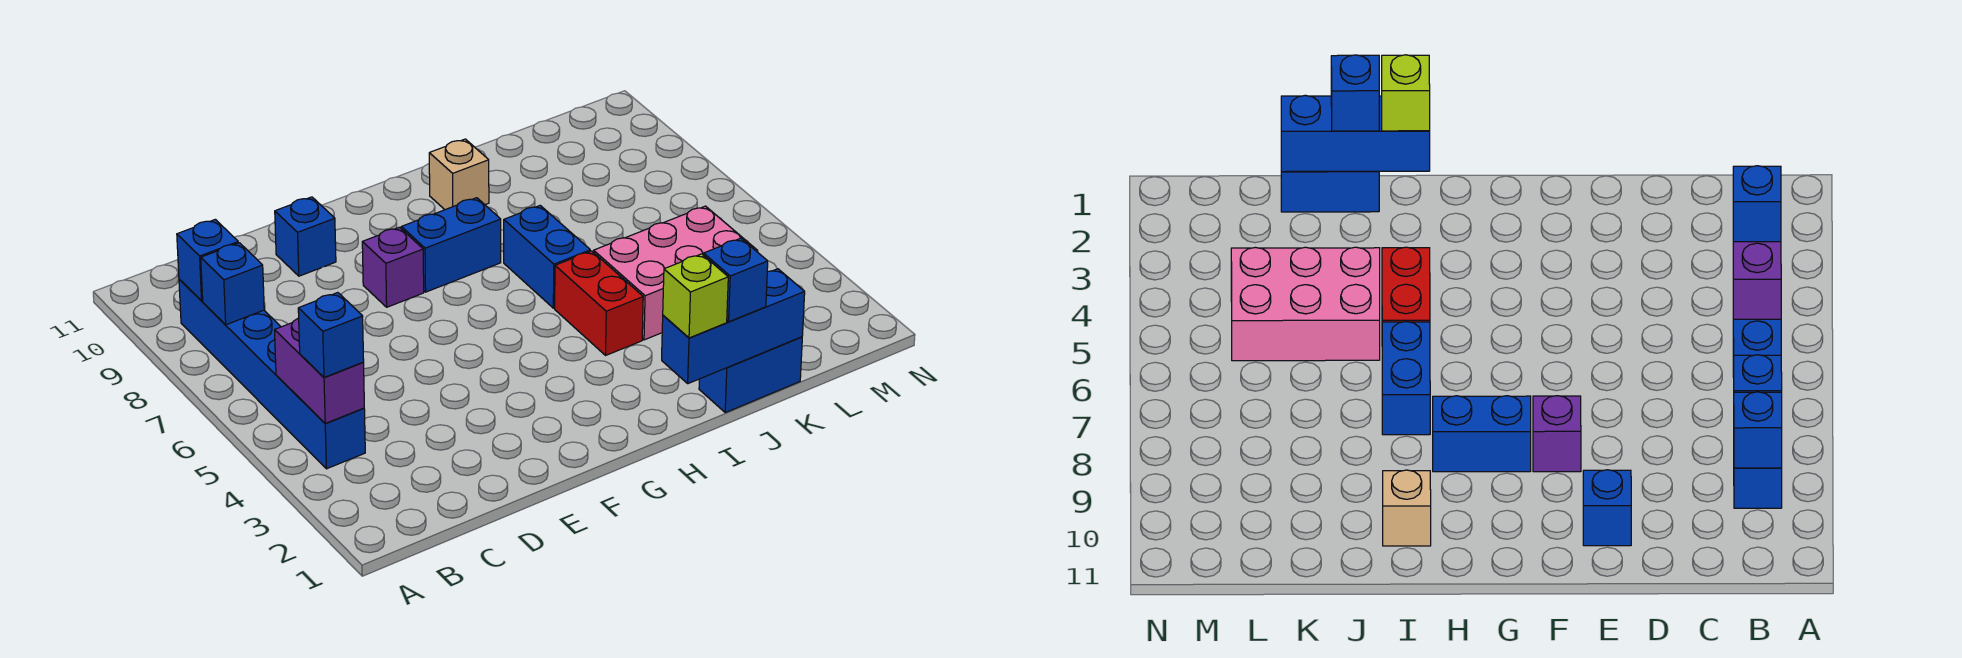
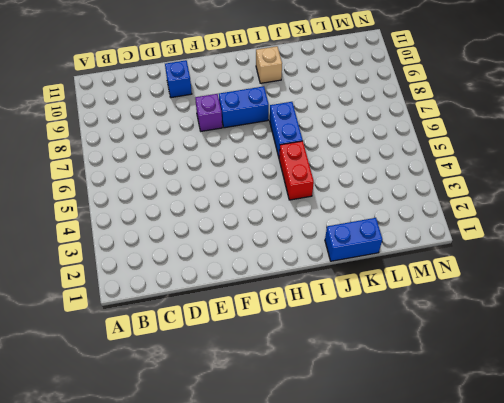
none -> blue brick B4:B9 level 1
none -> pink brick J4:L5 level 1
none -> purple brick B4:B5 level 2

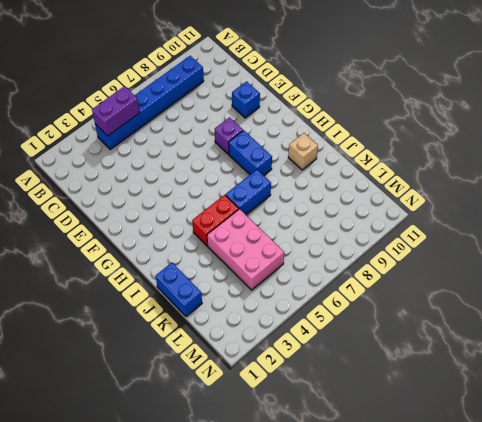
none -> blue brick B8 level 2
none -> blue brick B9 level 2
none -> blue brick I1:K1 level 2

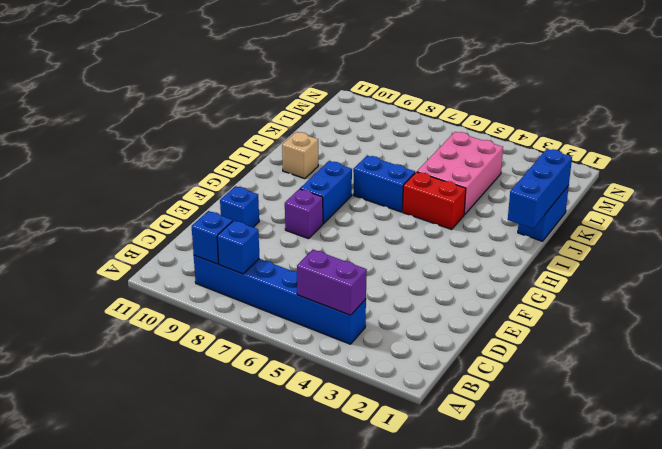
none -> blue brick B4 level 3
none -> lime brick I1 level 3
none -> blue brick J1 level 3

